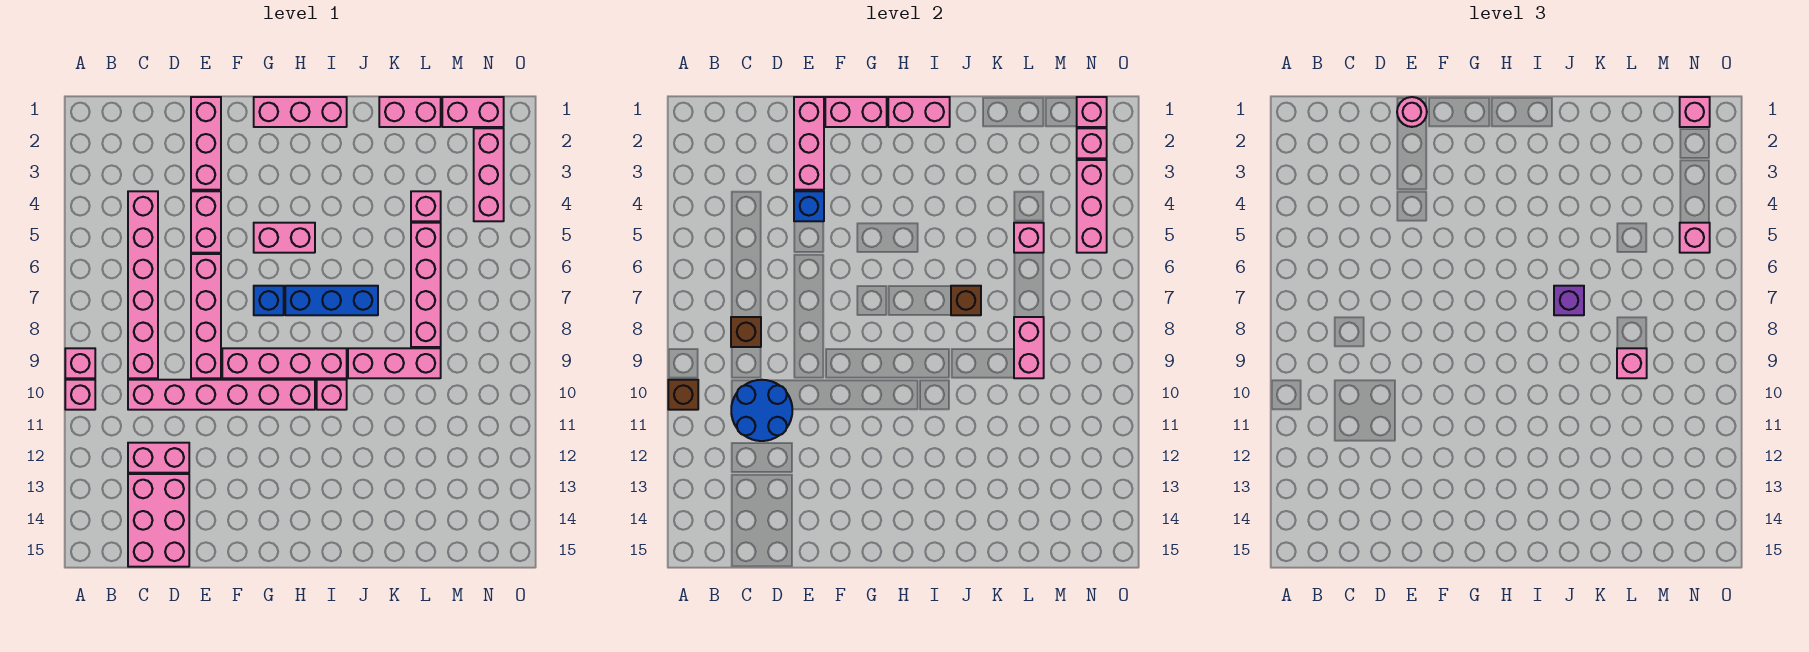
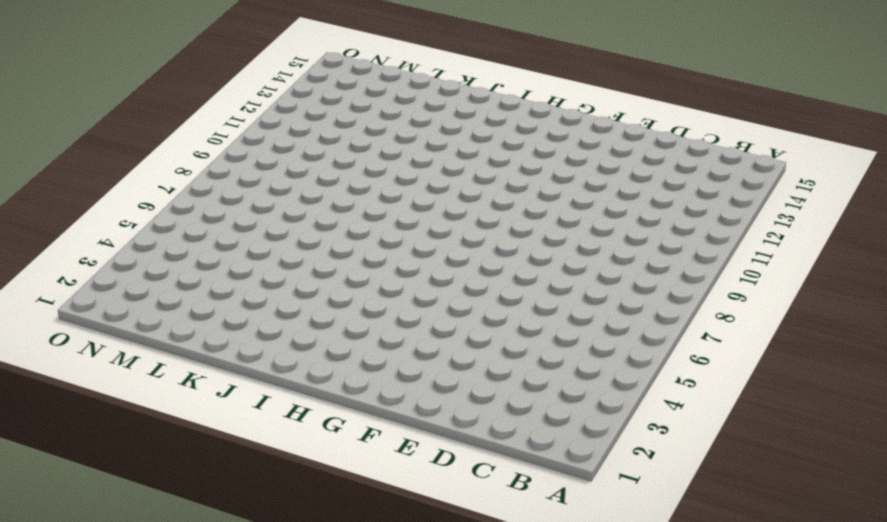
none -> pink brick A9 level 1
none -> pink brick A10 level 1
none -> pink brick C4:C9 level 1
none -> pink brick C10:H10 level 1

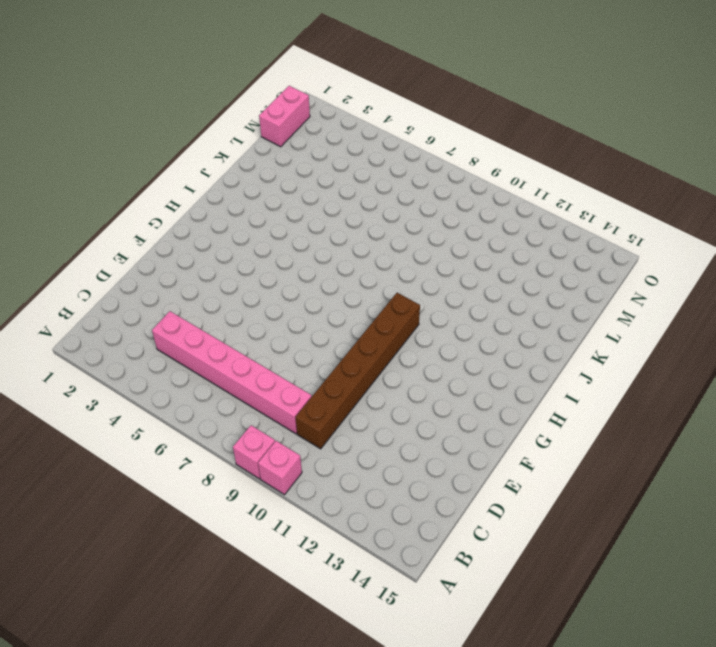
brown brick C10:H10 level 1 -> pink brick C10:H10 level 1
none -> pink brick C12:D12 level 1
none -> pink brick C13:D15 level 1
none -> pink brick E1:E3 level 1
none -> pink brick E4:E5 level 1

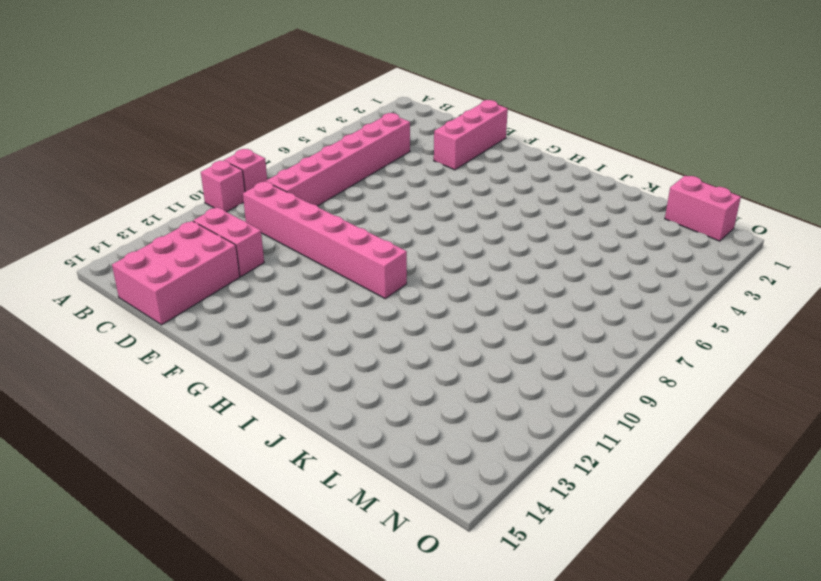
none -> pink brick E4:E5 level 1
none -> pink brick E6:E9 level 1
none -> pink brick F9:I9 level 1
none -> pink brick G1:I1 level 1

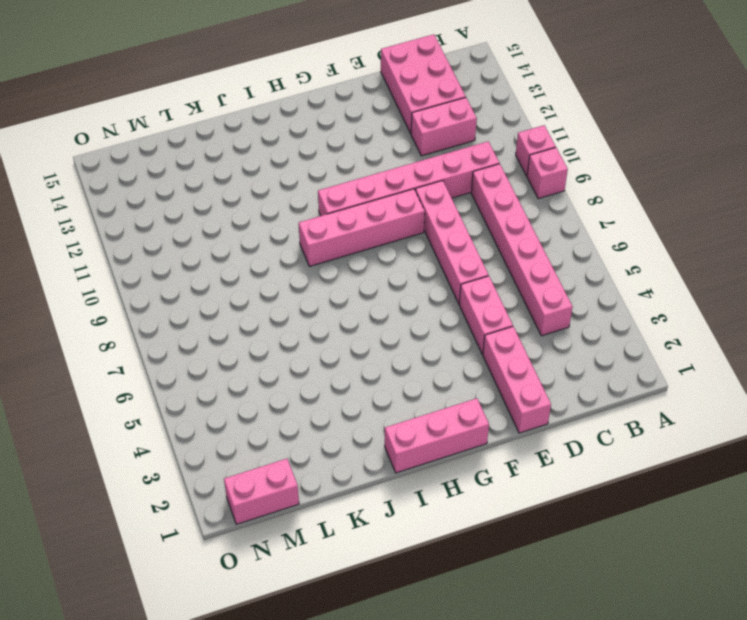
none -> pink brick G5:H5 level 1
none -> blue brick G7 level 1
none -> blue brick H7:J7 level 1
none -> pink brick I10 level 1

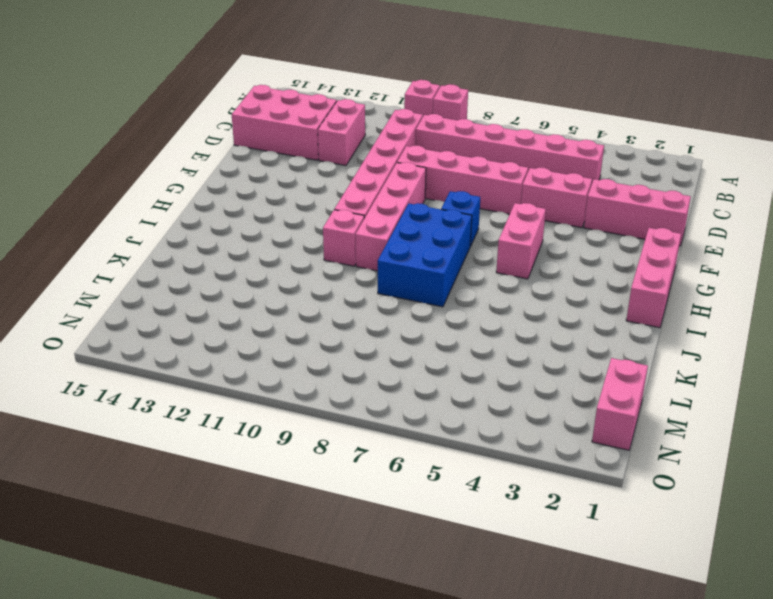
blue brick H7:J8 level 1 -> blue brick H7:J7 level 1
none -> pink brick J9:L9 level 1
none -> pink brick K1:L1 level 1
none -> pink brick L4 level 1
none -> pink brick L5:L8 level 1

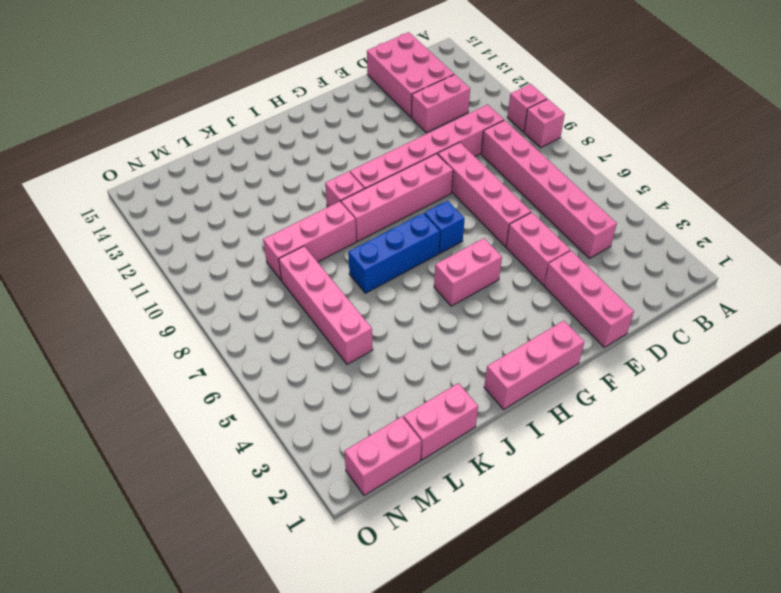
none -> pink brick L4 level 1
none -> pink brick N2:N4 level 1
none -> brown brick A10 level 2
none -> brown brick C8 level 2

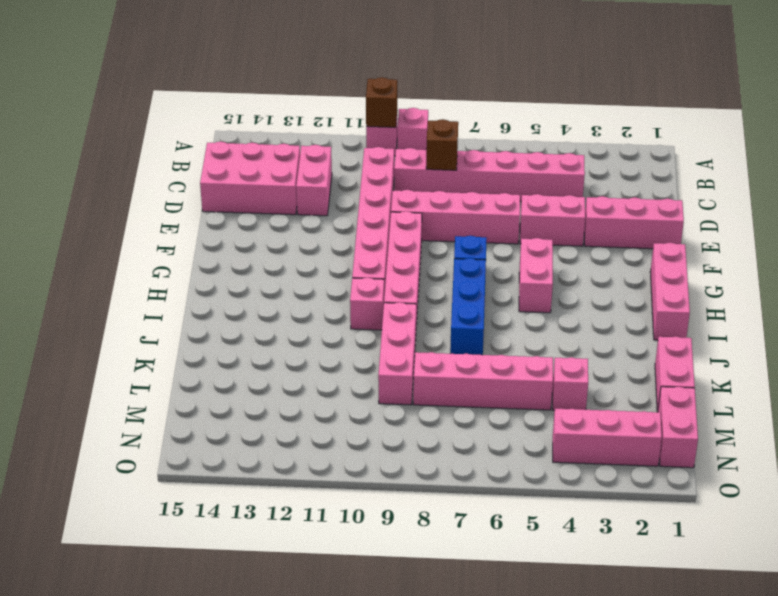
none -> blue round brick C10:D11 level 2
none -> pink brick E1:E3 level 2
none -> blue brick E4 level 2
none -> pink brick F1:G1 level 2

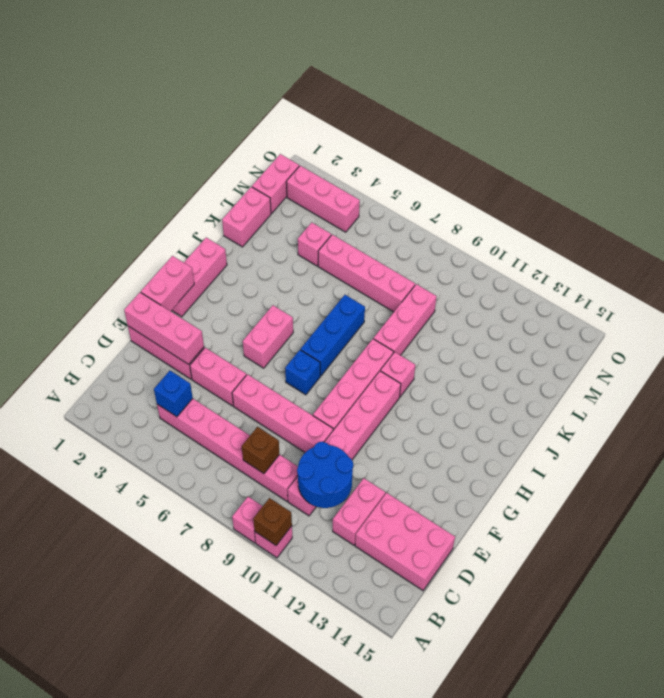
blue brick C4 level 2 -> blue brick E4 level 2
none -> pink brick H1:I1 level 2
none -> brown brick J7 level 2
none -> pink brick L5 level 2
none -> pink brick L8:L9 level 2

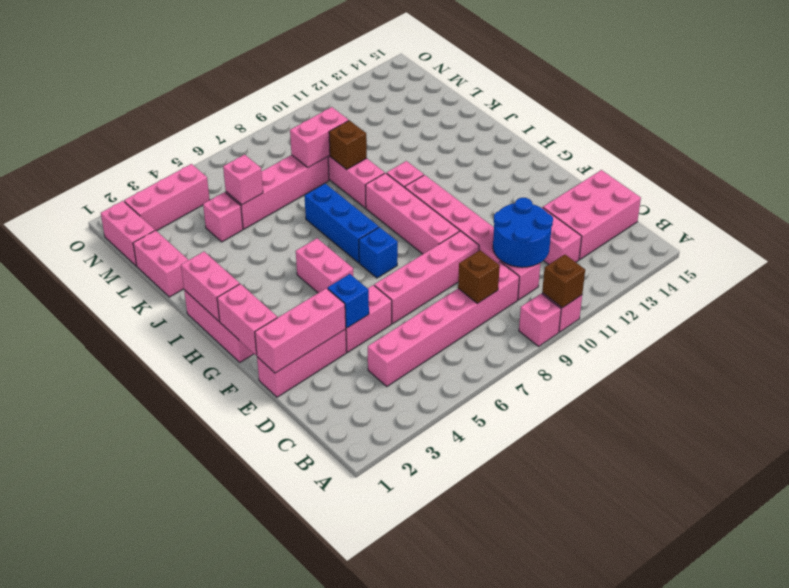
brown brick K9 level 2 -> brown brick J7 level 2
none -> pink brick N1 level 2
none -> pink brick N2 level 2
none -> pink brick N3:N5 level 2
none -> pink round brick E1 level 3

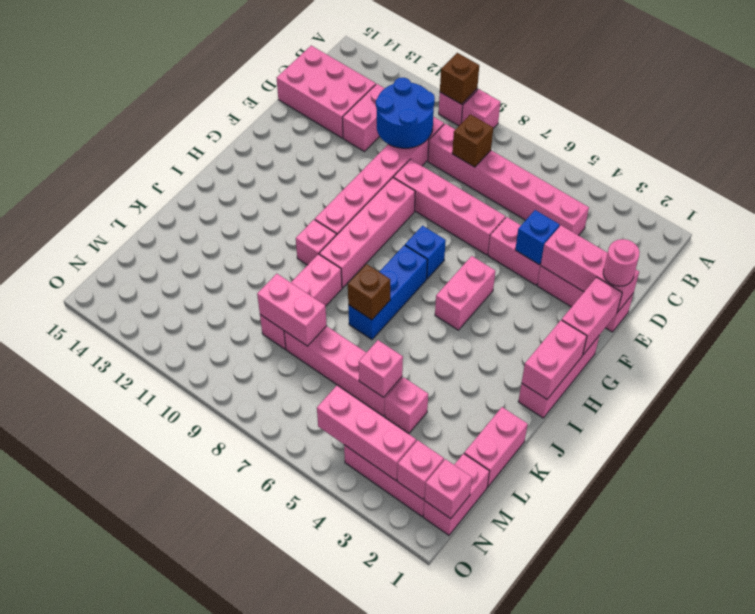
none -> purple brick J7 level 3
none -> pink brick L9 level 3
none -> pink brick N1 level 3
none -> pink brick N5 level 3

